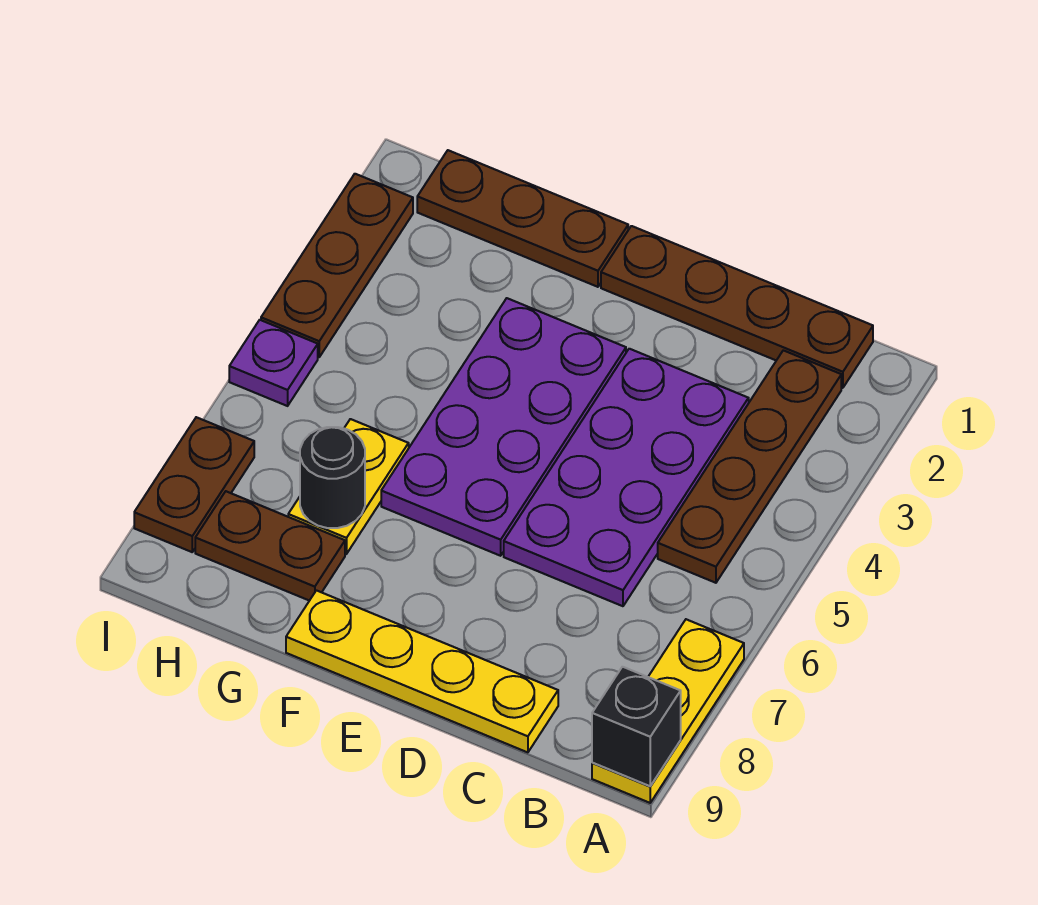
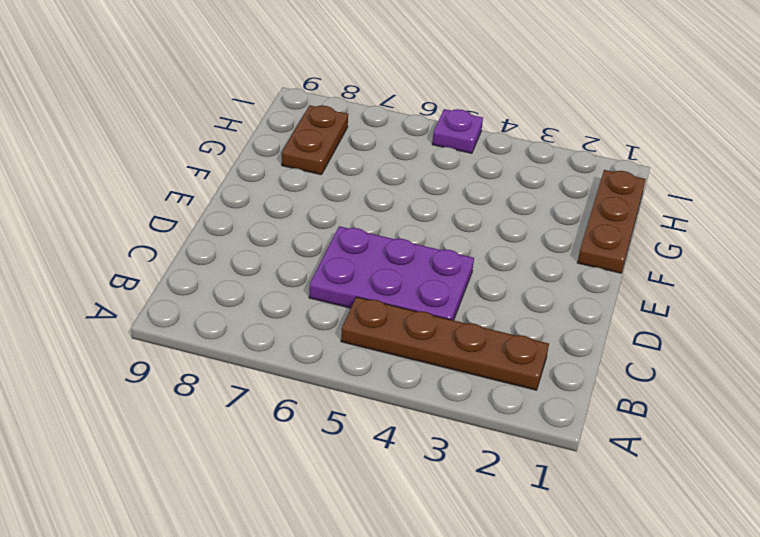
purple plate C4:D6 level 1 -> purple plate C3:D6 level 1
none -> yellow plate A7:A9 level 1
none -> brown plate B1:E1 level 1
none -> yellow plate C9:F9 level 1

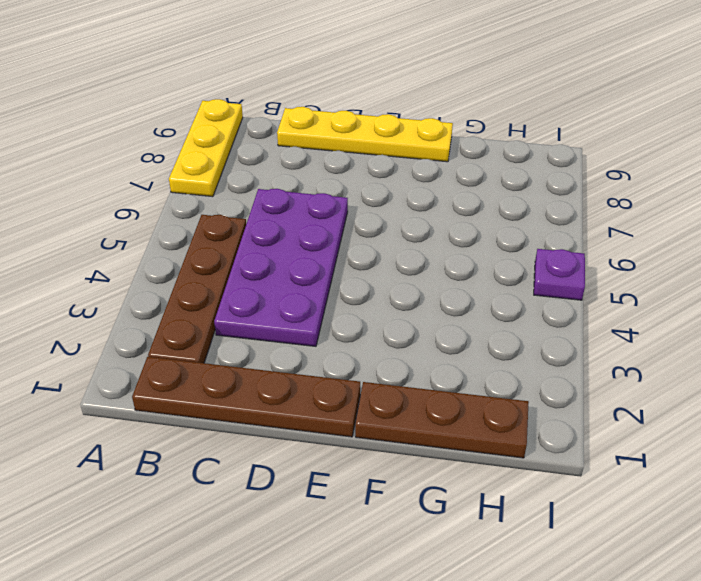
none -> purple plate E3:F6 level 1
none -> yellow plate G6:G7 level 1
none -> brown plate G8:H8 level 1

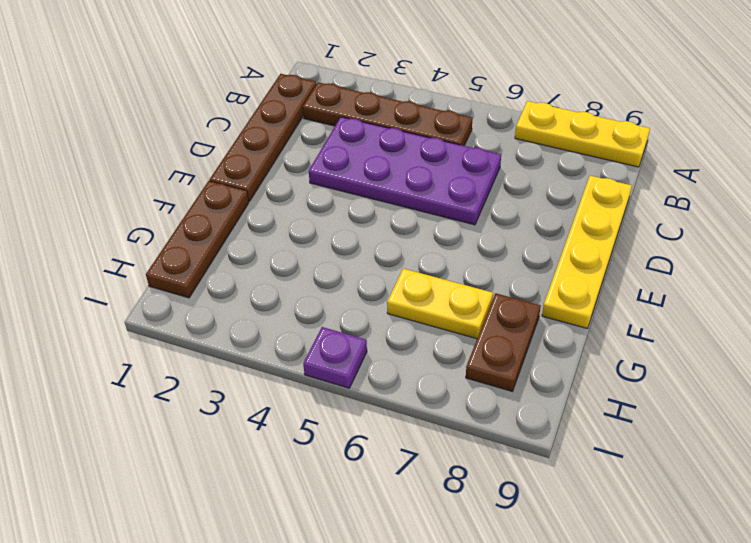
none -> purple plate E3:F6 level 1
none -> brown plate I2:I4 level 1
none -> brown plate I7:I8 level 1

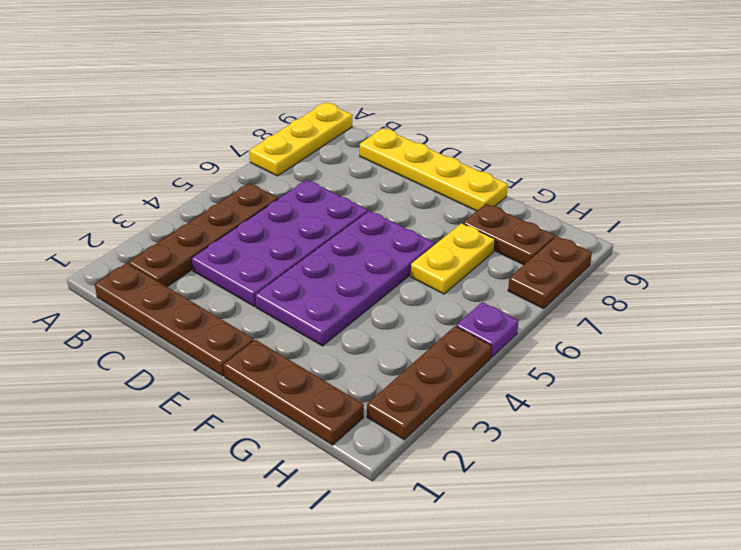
none -> black brick A9 level 2
none -> black round brick G7 level 2

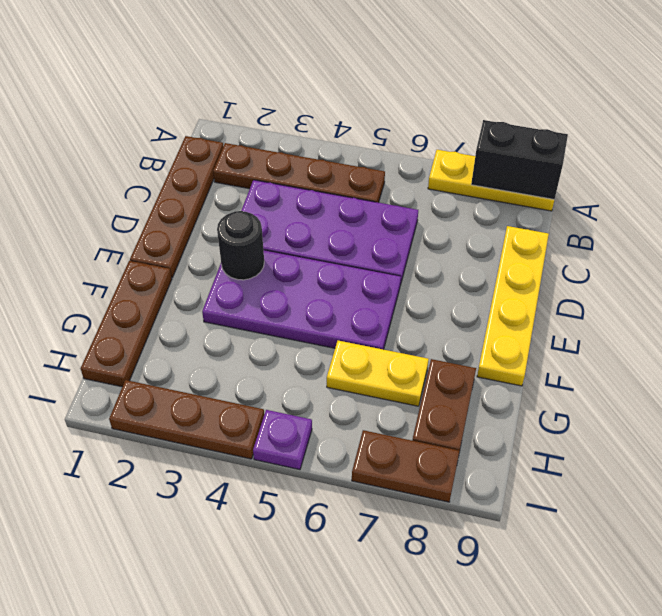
black brick A8:A9 level 2 -> black brick A9 level 2
black round brick E3 level 2 -> black round brick G7 level 2

